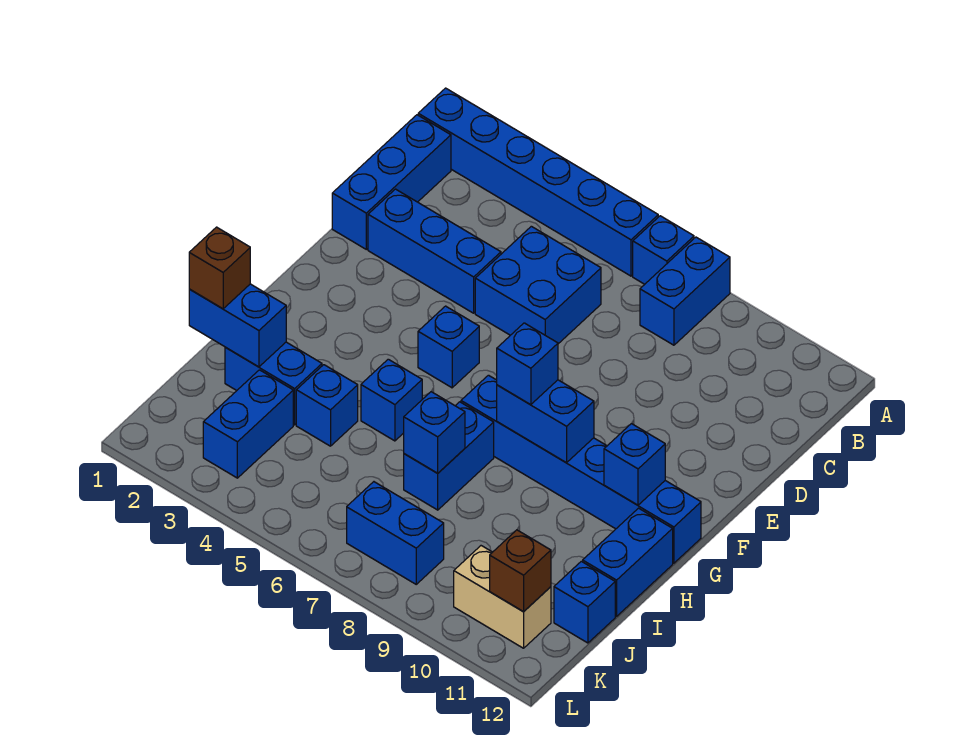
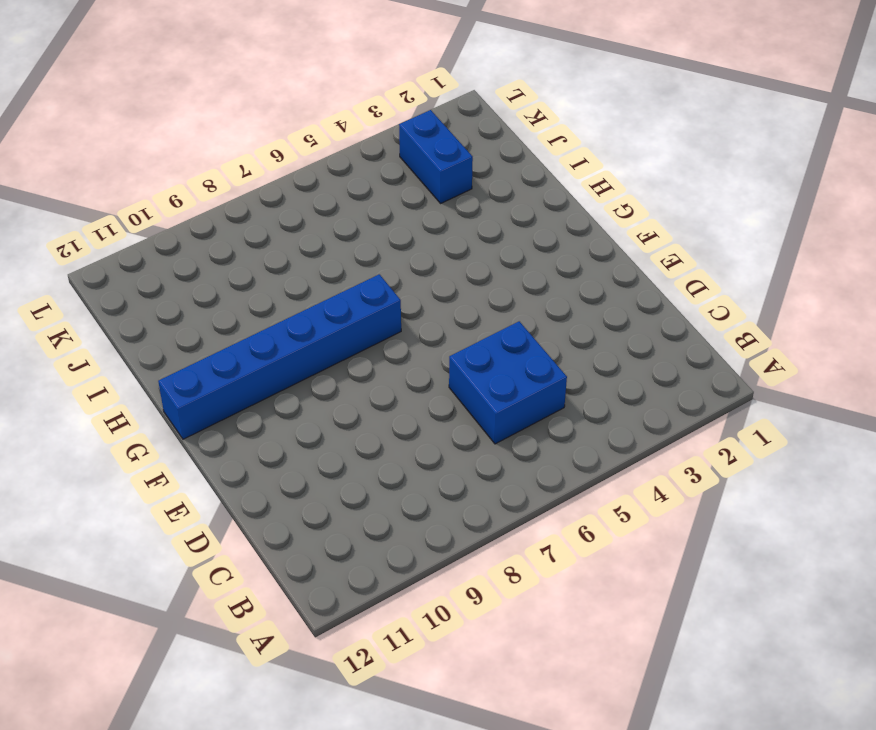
none -> blue brick A1:A6 level 1
none -> blue brick A7 level 1
none -> blue brick A8:B8 level 1

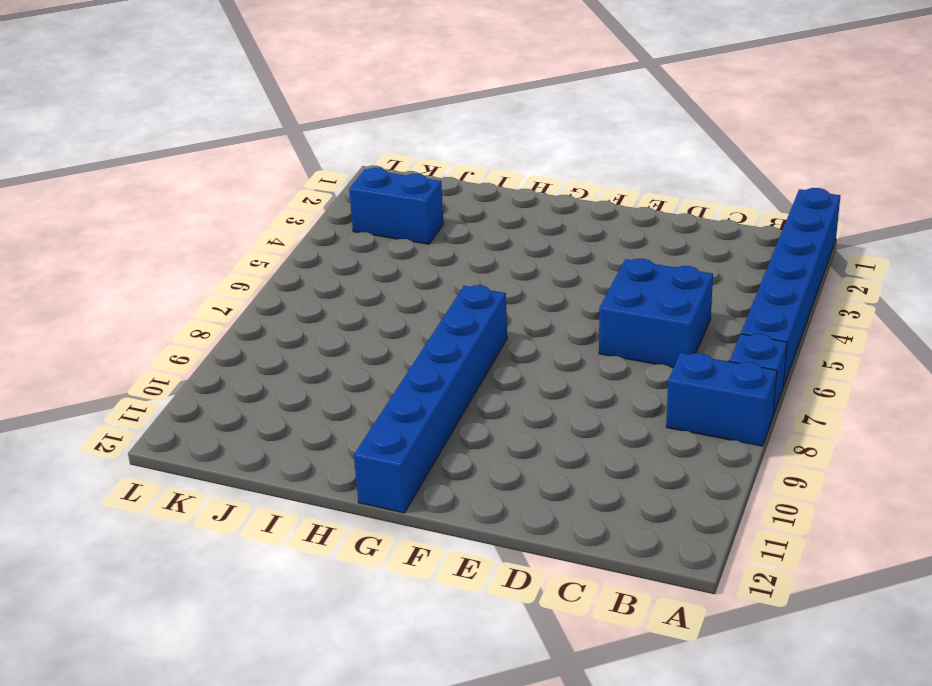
none -> blue brick B1:D1 level 1
none -> blue brick D2:D4 level 1
none -> blue brick F5 level 1

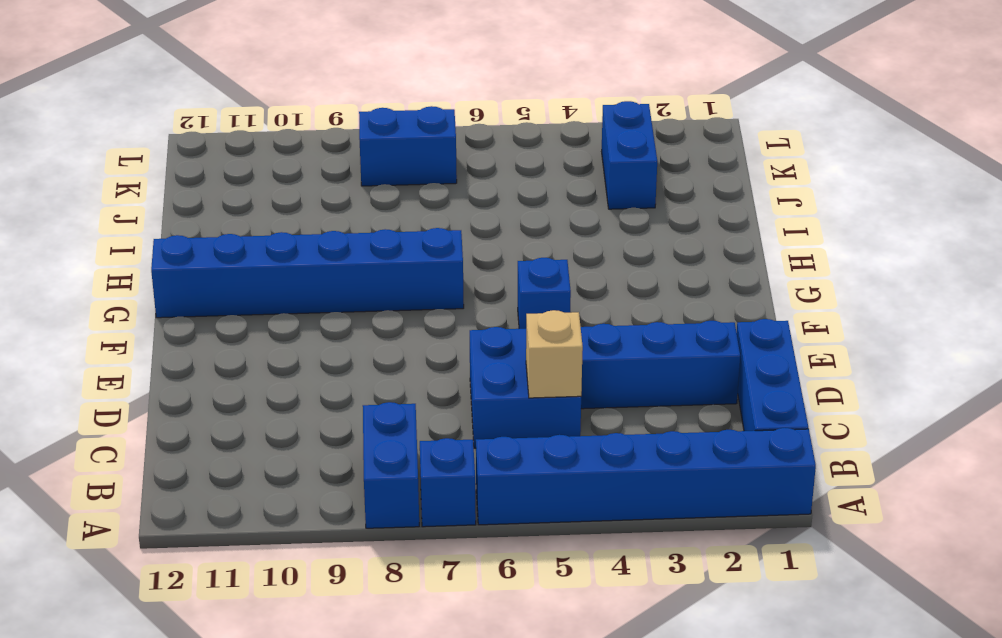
tan brick C5 level 2 -> none
none -> blue brick H5 level 1
none -> blue brick H7:I7 level 1
none -> blue brick H12:I12 level 1

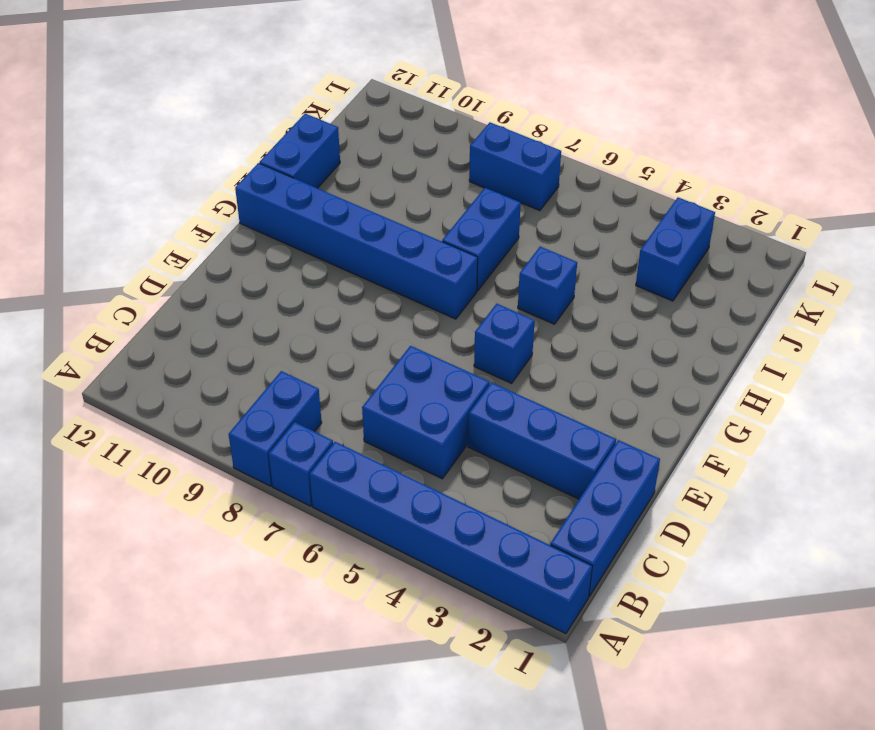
none -> blue brick I2:I3 level 1
none -> blue brick I4 level 1
none -> blue brick J12 level 1

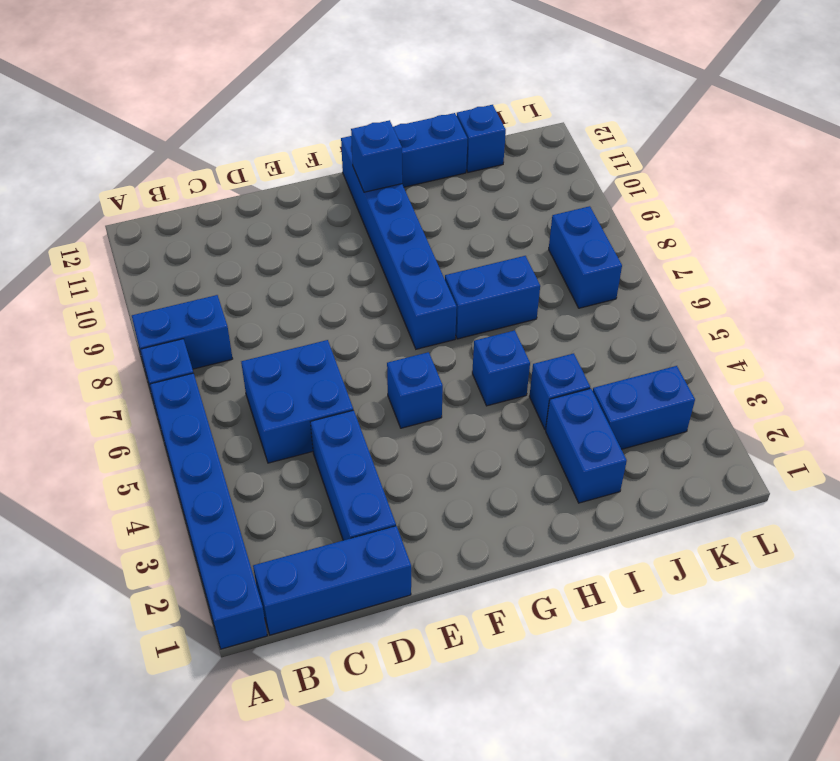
none -> tan brick K10:K11 level 1
none -> blue brick G8:G9 level 2
none -> blue brick I1:I2 level 2

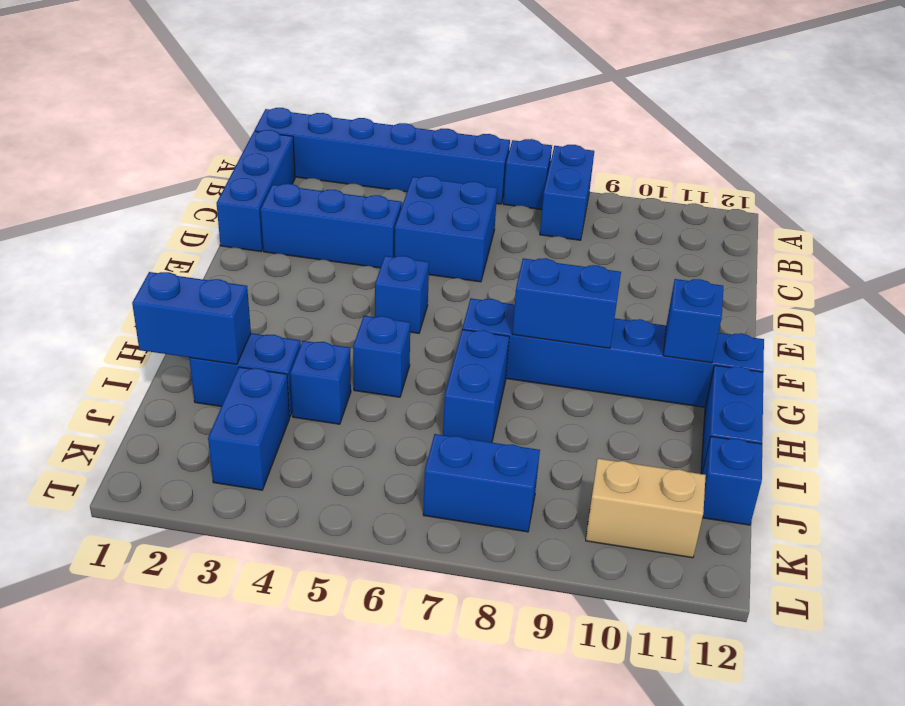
none -> blue brick I7 level 2
none -> brown brick K11 level 2
none -> blue brick G8 level 3

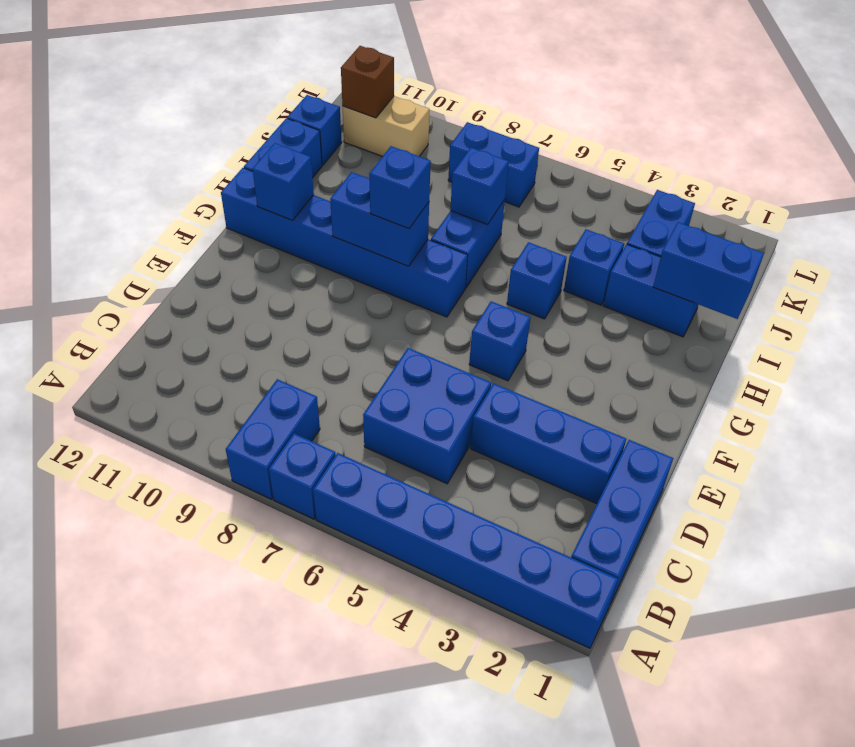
none -> brown brick I1 level 3

